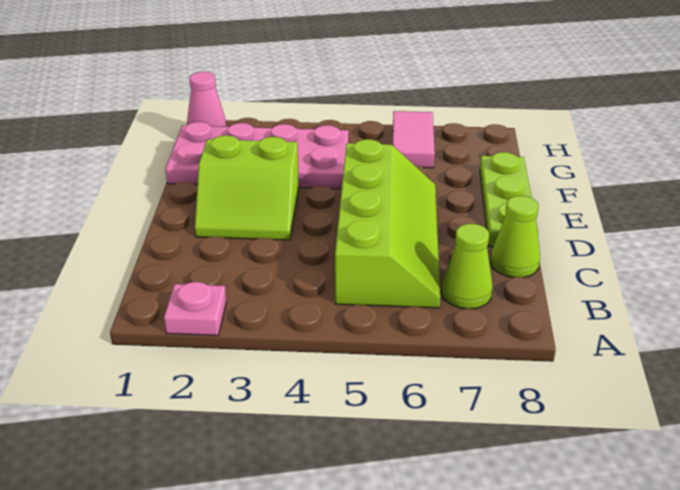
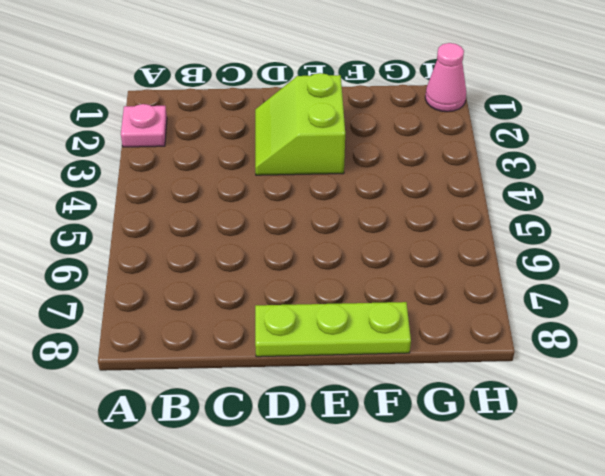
none -> lime slope B5:E6 level 1 top 5
none -> lime cone B7 level 1

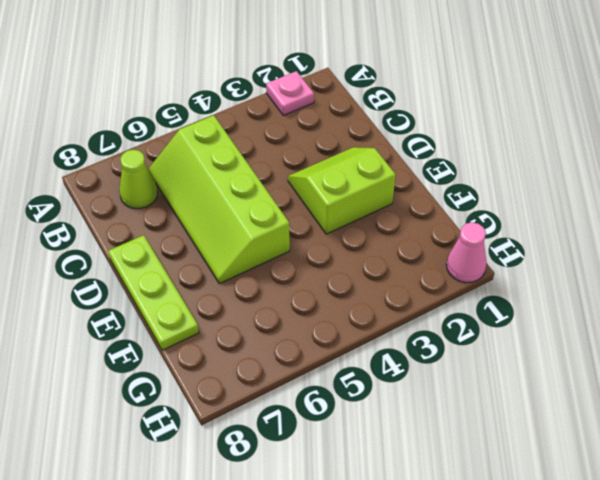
none -> lime cone C8 level 1
none -> pink plate F1:G4 level 1

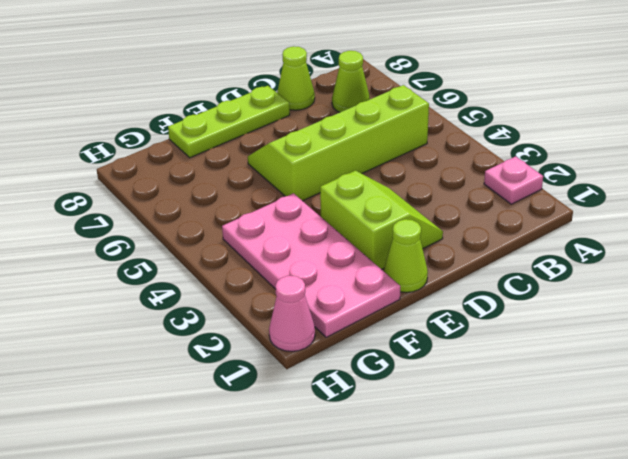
lime cone E1 level 1 -> none
none -> pink tile G6:H6 level 1

